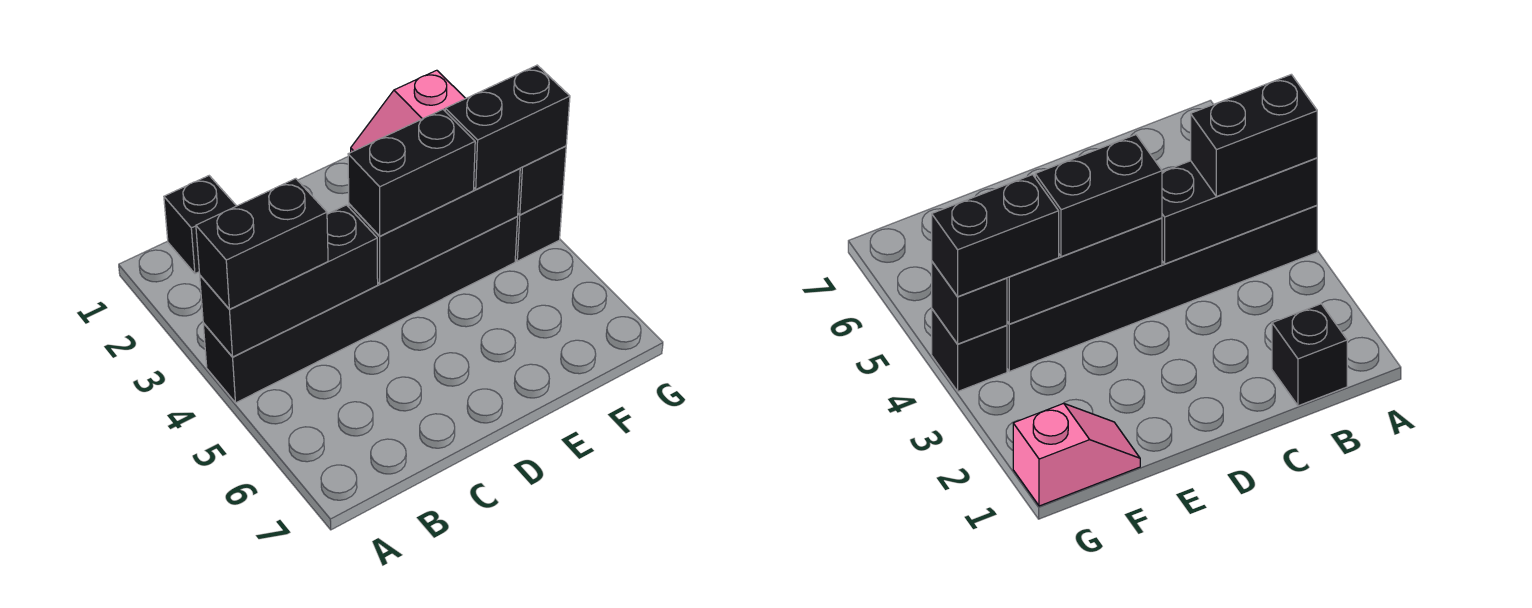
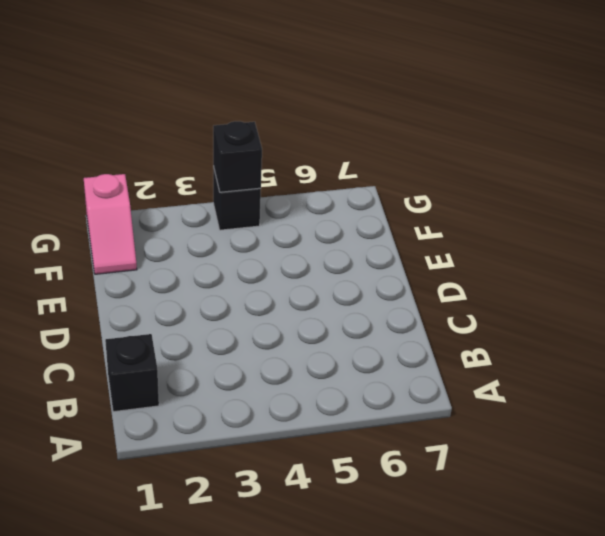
none -> black brick A4:F4 level 1
none -> black brick A4:C4 level 2

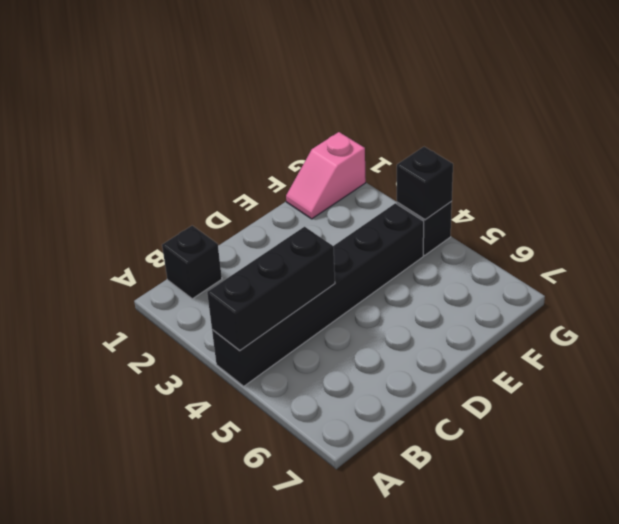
none -> black brick D4:F4 level 2
none -> black brick A4:B4 level 3

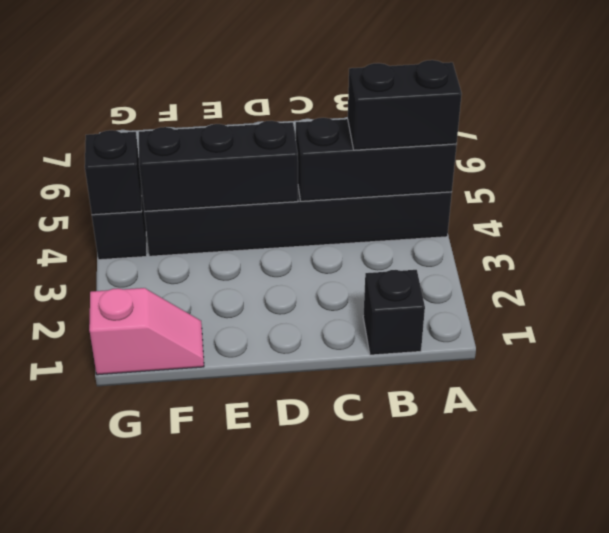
none -> black brick D4:E4 level 3
none -> black brick F4:G4 level 3

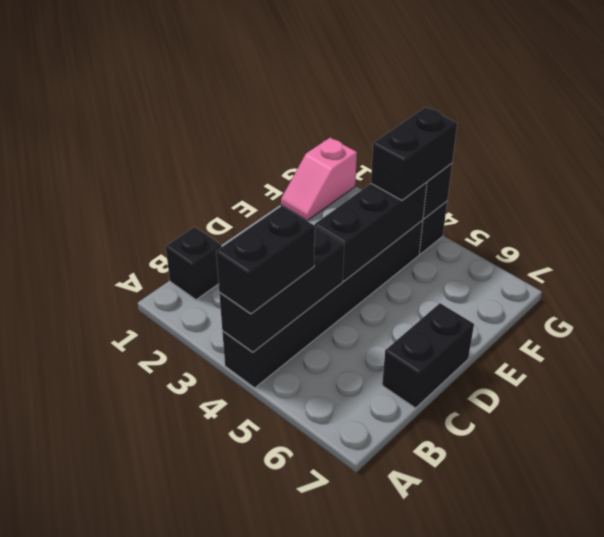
black brick C7:D7 level 1 -> black brick D4:E4 level 3

